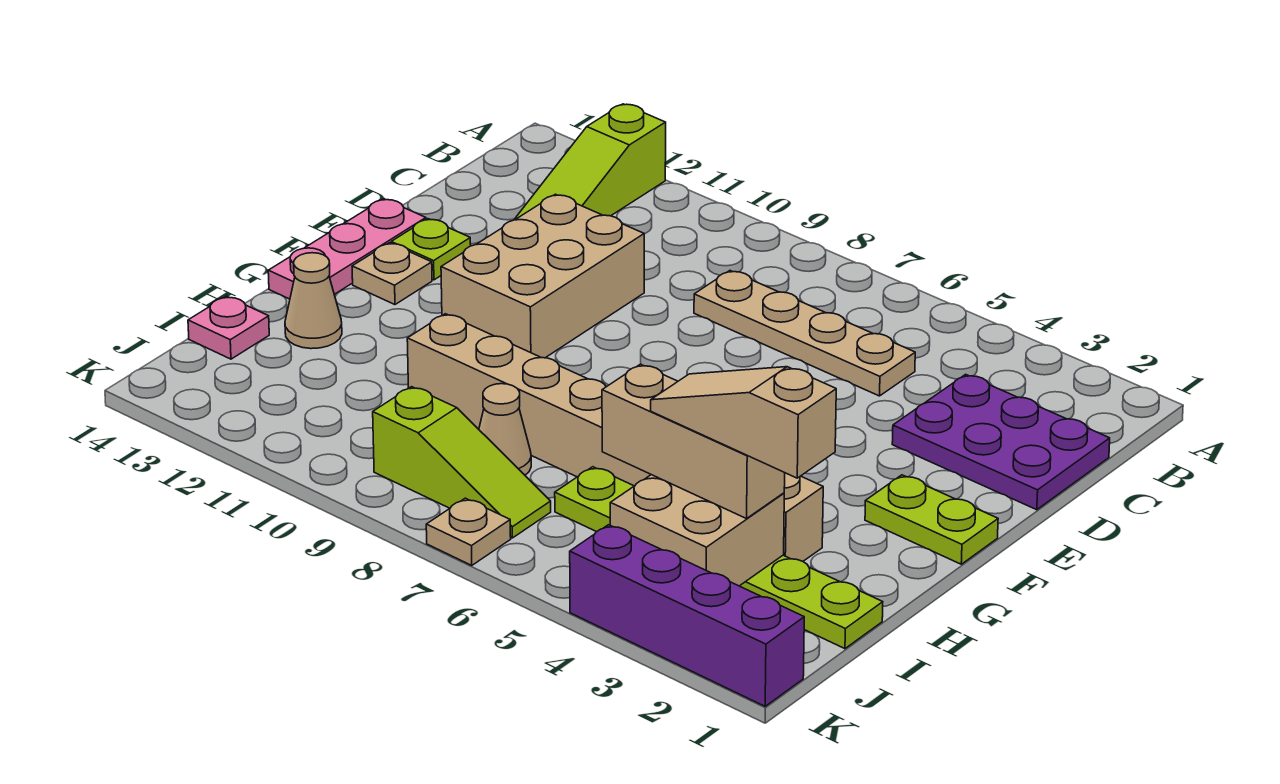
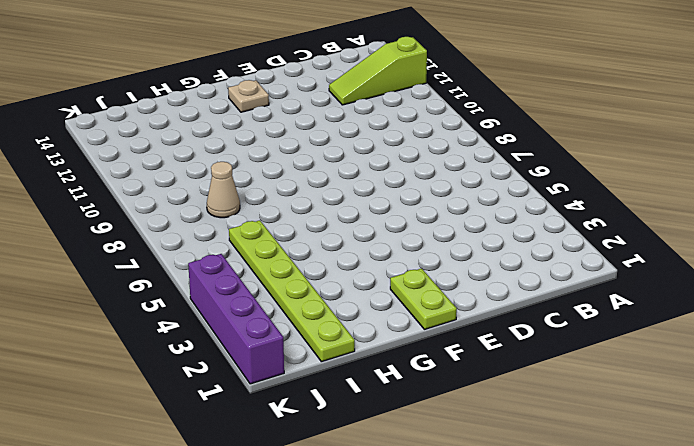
none -> purple plate C1:D3 level 1
none -> tan plate C5:C8 level 1
none -> tan brick D10:F11 level 1

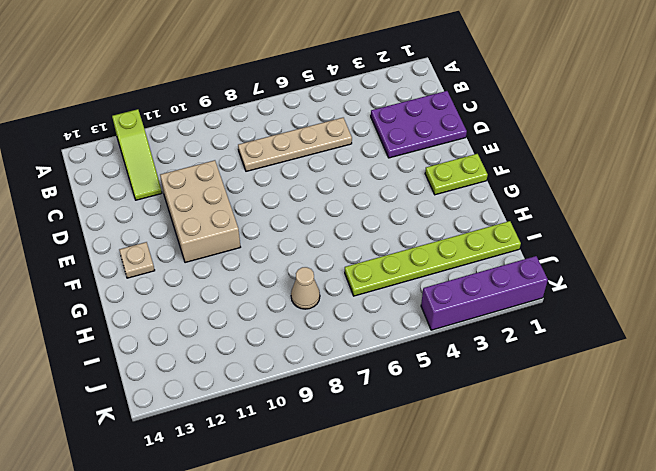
none -> lime plate E13 level 1
none -> pink plate E14:G14 level 1
none -> tan brick H3:H10 level 1

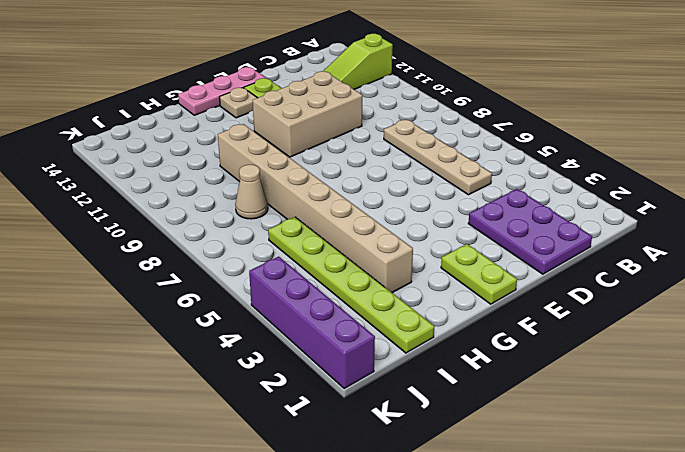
none -> tan cone H13 level 1
none -> pink plate I14 level 1
none -> lime slope J7:J9 level 1 top 9

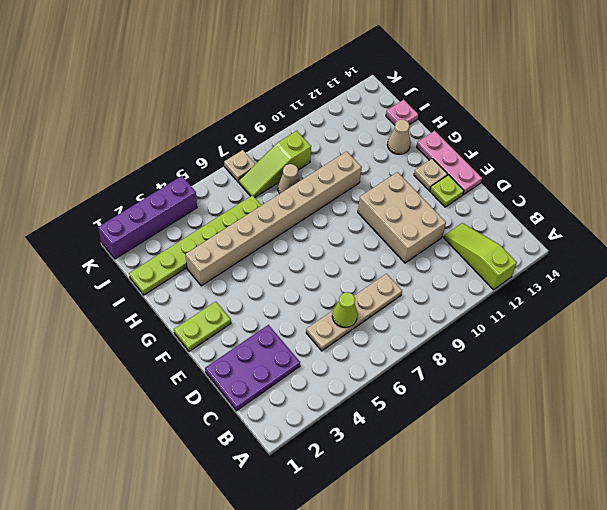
lime cone C6 level 2 -> none
none -> tan brick I3:J4 level 2
none -> tan brick I3:I5 level 3
none -> tan slope I2:I4 level 4 top 2

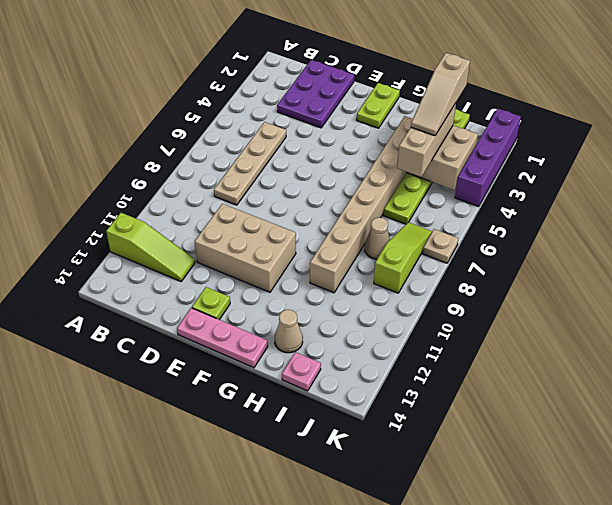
none -> tan plate F13 level 1

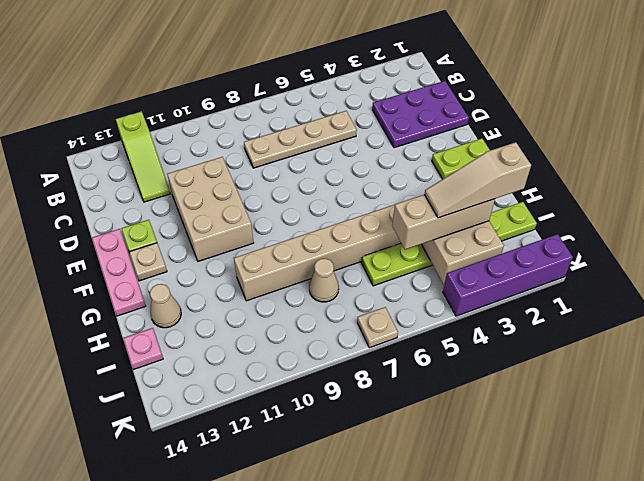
none -> lime slope J7:J9 level 1 top 9

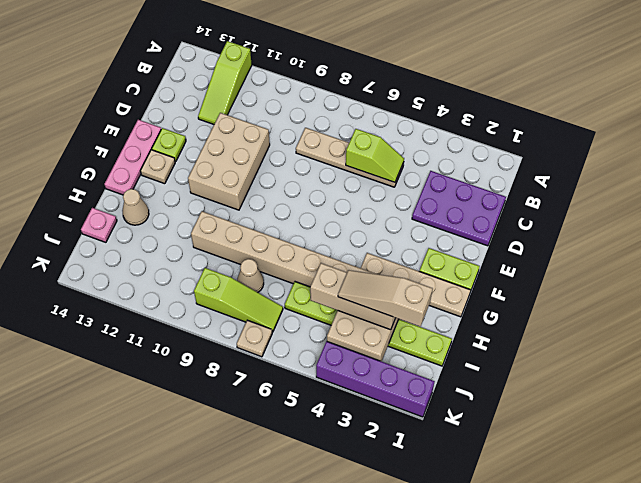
lime slope C5:C6 level 2 top 6 -> none
tan plate G1:G4 level 1 -> none

